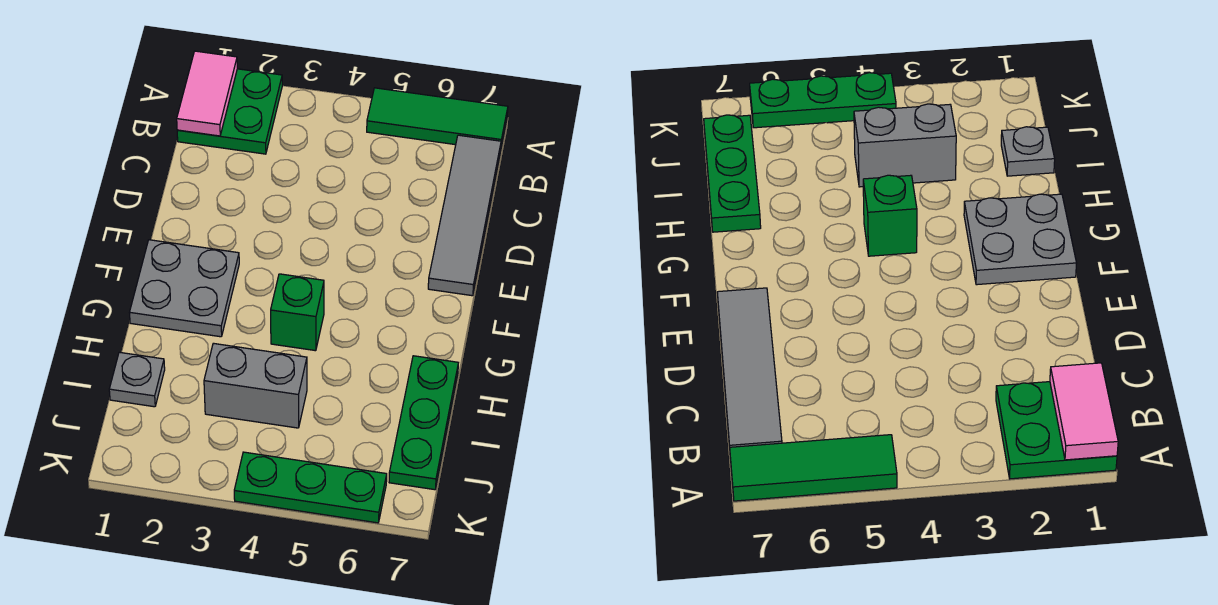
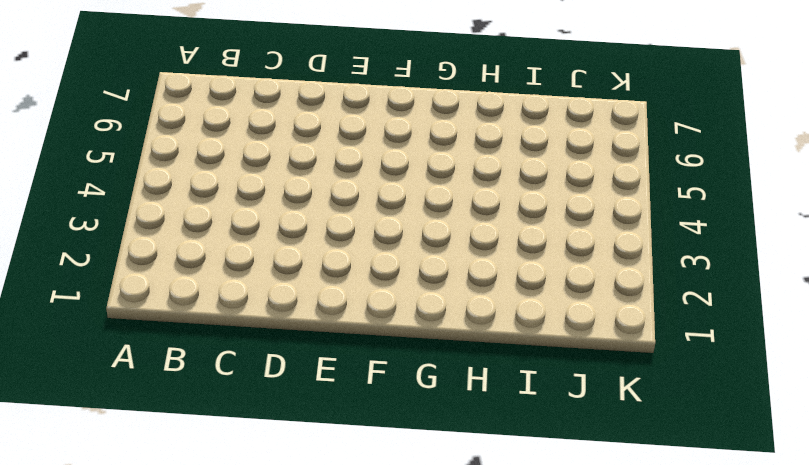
none -> green plate A1:B2 level 1
none -> green tile A5:A7 level 1

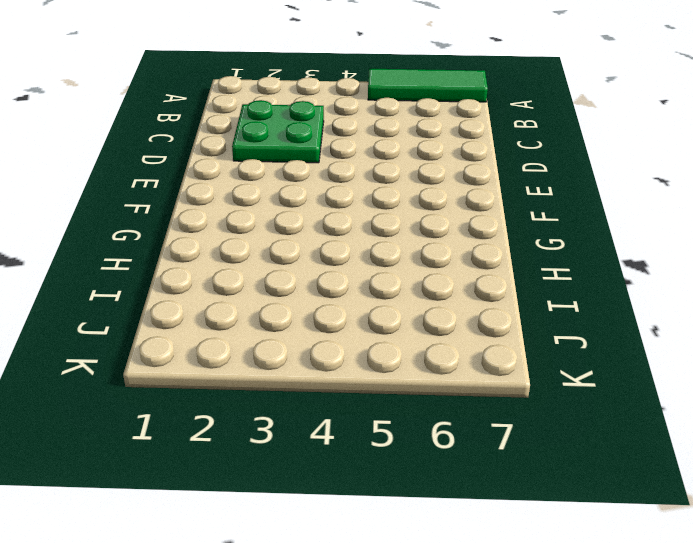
green plate C2:D3 level 1 -> green plate A1:B2 level 1
none -> grey tile B7:E7 level 1
none -> grey plate F1:G2 level 1

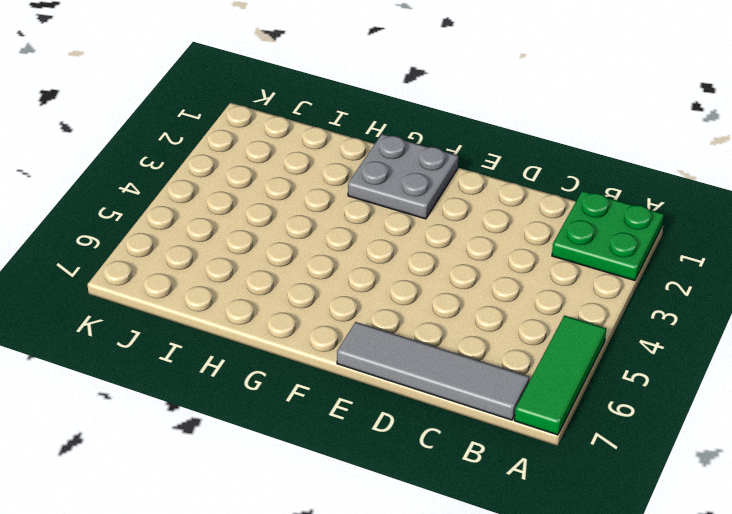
none -> green brick G4 level 1
none -> green plate H7:J7 level 1

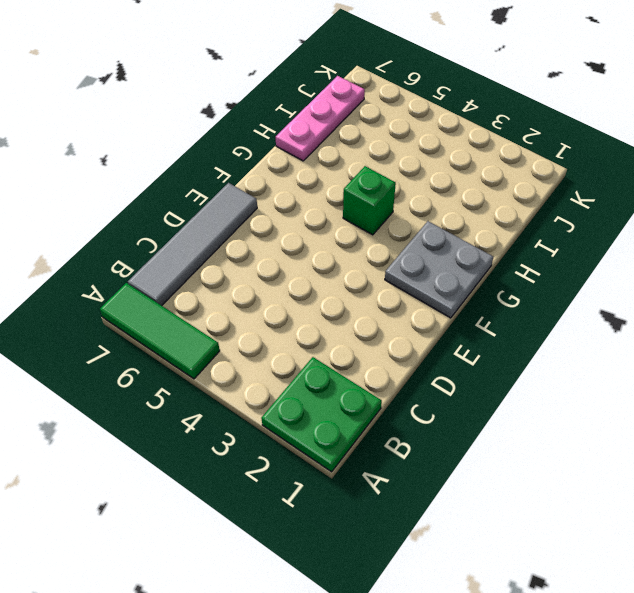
pink plate H7:J7 level 1 -> green plate H7:J7 level 1
none -> grey plate I1 level 1
none -> grey brick I3:I4 level 1

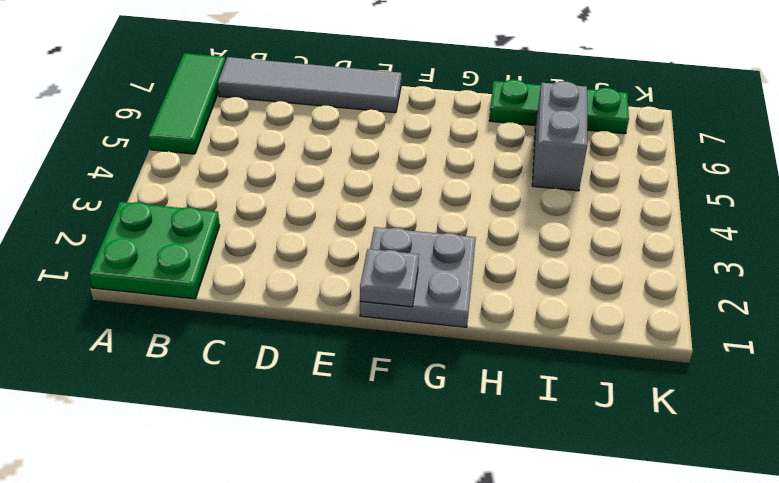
grey plate F1 level 2 -> grey plate I1 level 1
grey brick I5:I6 level 1 -> grey brick I3:I4 level 1
none -> green brick G4 level 1
none -> green plate K4:K6 level 1

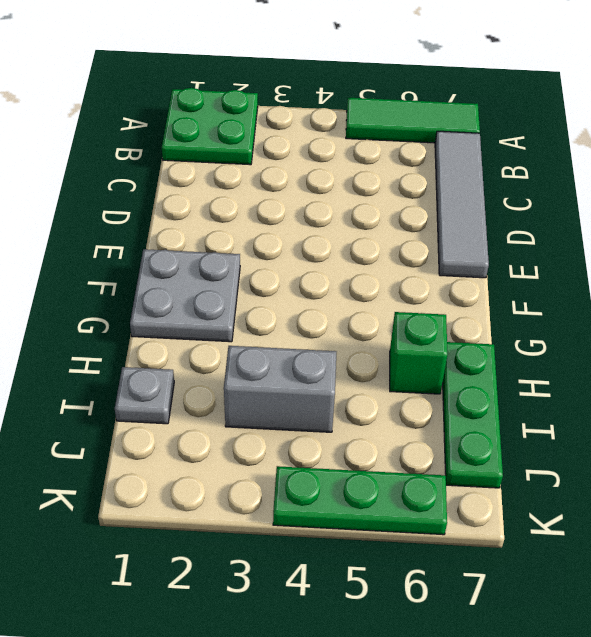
green brick H6 level 1 -> green brick G4 level 1
none -> pink tile A1:B1 level 2

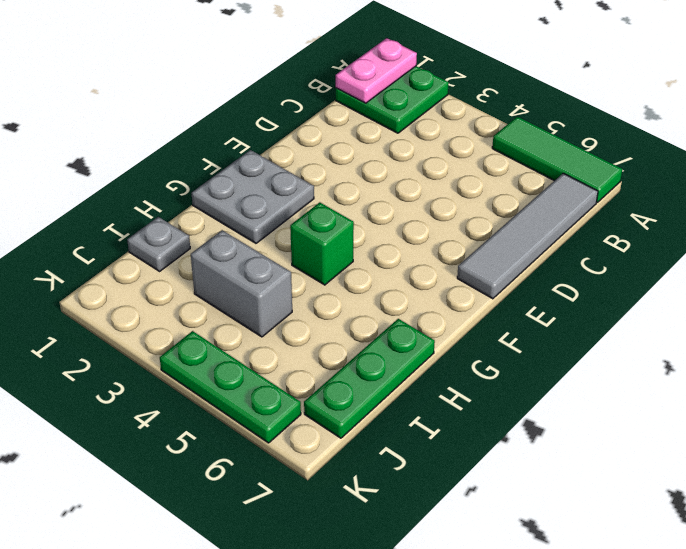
pink plate A1:B1 level 2 -> pink tile A1:B1 level 2

